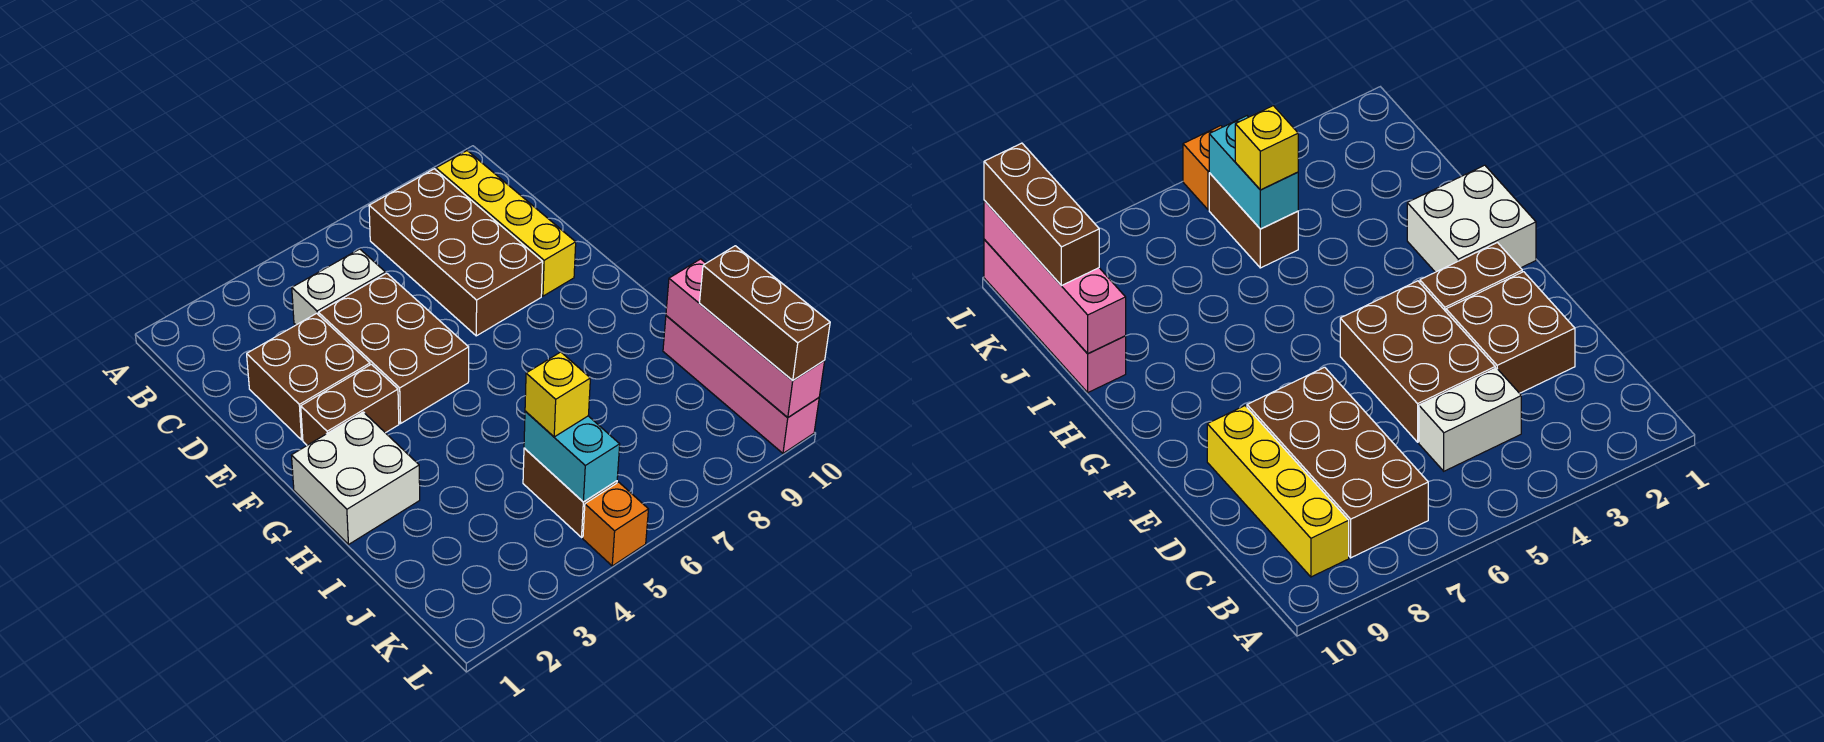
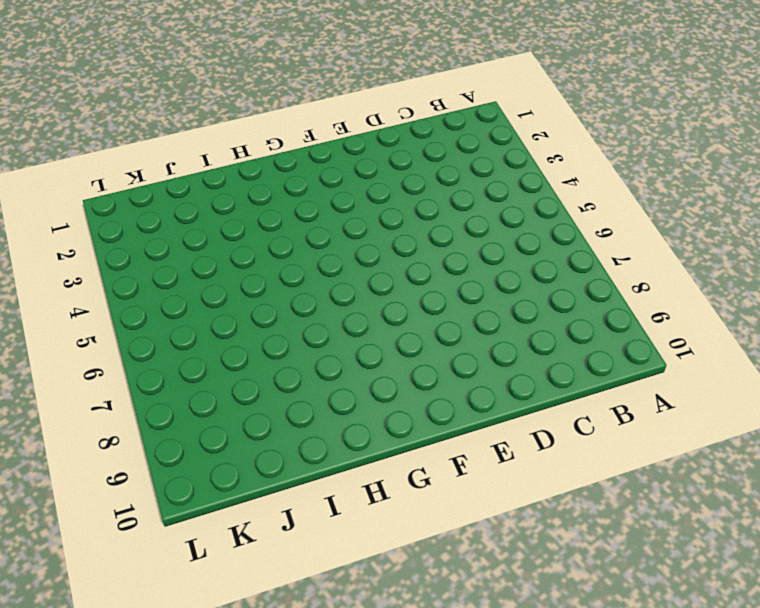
none -> brown brick B7:E8 level 1
none -> yellow brick B9:E9 level 1
none -> white brick C4:C5 level 1

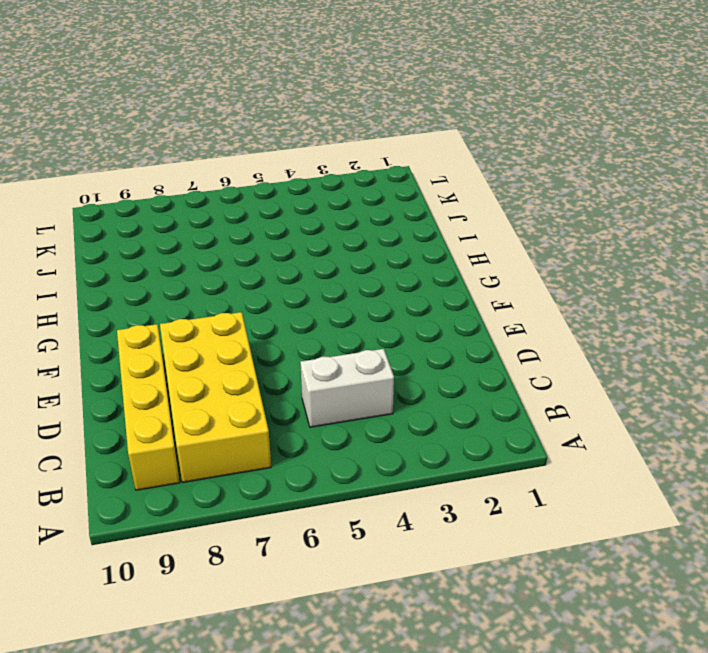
yellow brick B7:E8 level 1 -> brown brick B7:E8 level 1
none -> brown brick D2:E3 level 1
none -> brown brick D4:F5 level 1
none -> brown brick F2:F3 level 1

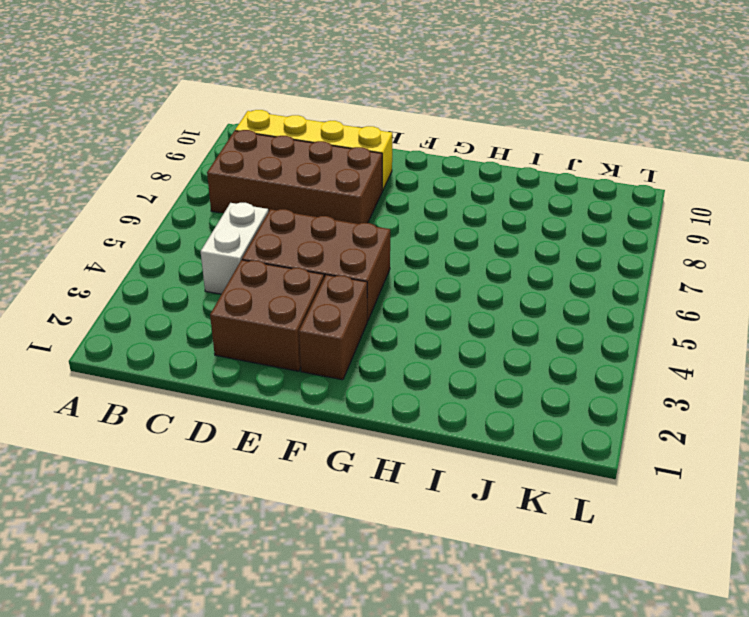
none -> white brick G1:H2 level 1
none -> pink brick I10:L10 level 1
none -> brown brick J5:K5 level 1

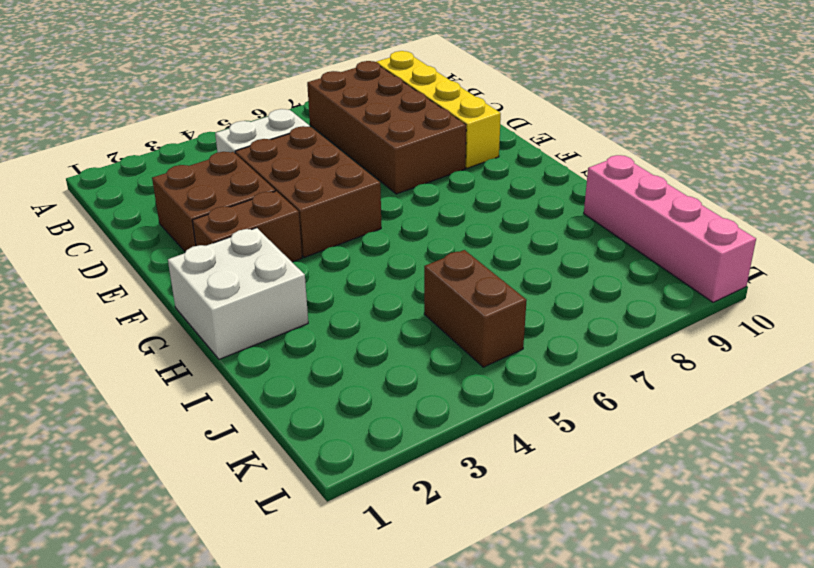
none -> orange brick L5 level 1
none -> pink brick I10:L10 level 2
none -> cyan brick J5:K5 level 2

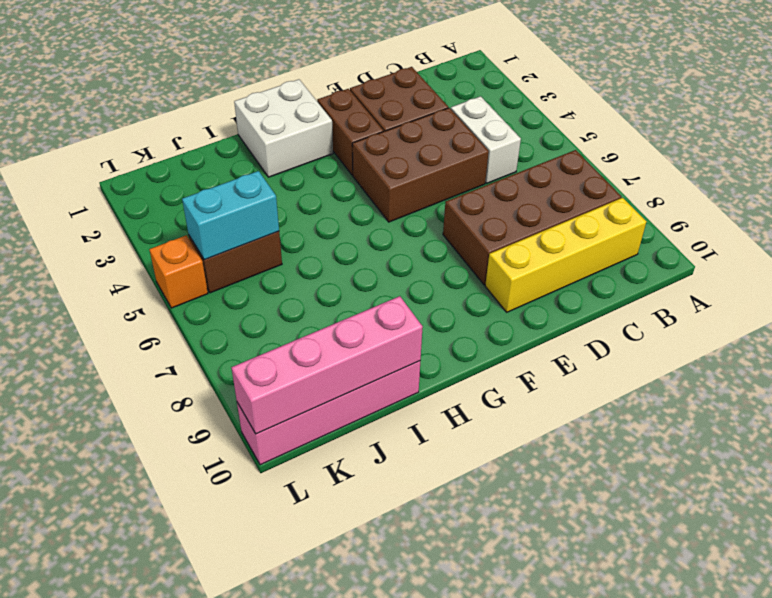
none -> yellow brick J5 level 3
none -> brown brick J10:L10 level 3

